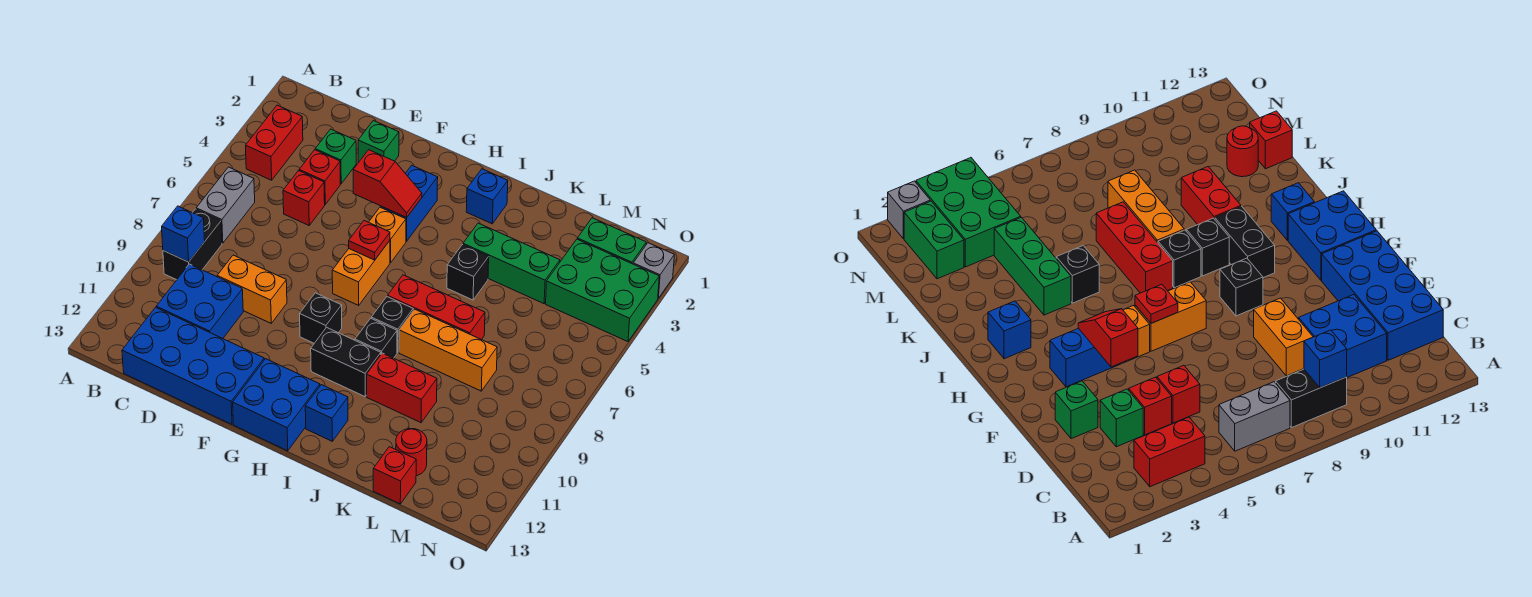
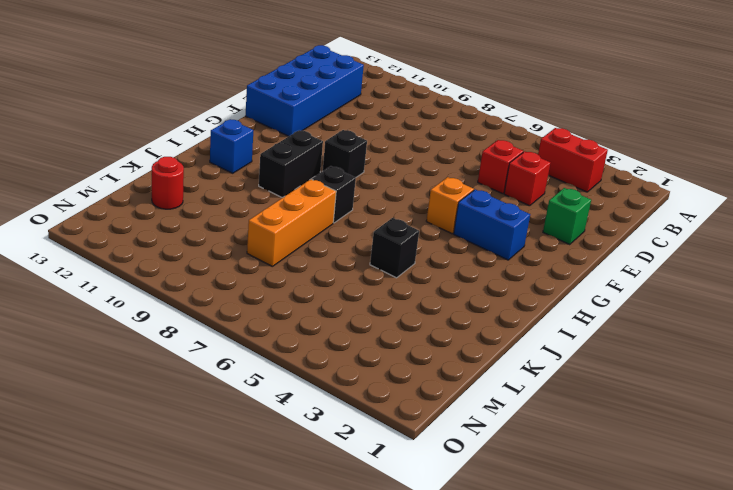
none -> grey brick B6:B7 level 1
none -> black brick B8:B9 level 1
none -> blue brick C10:D11 level 1
none -> green brick D3 level 1

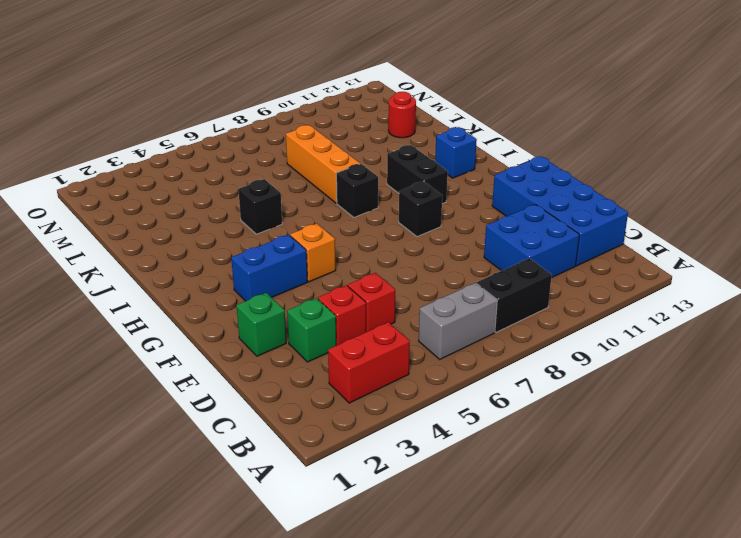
none -> orange brick D9:E9 level 1
none -> orange brick G6:G7 level 1
none -> blue brick G12:H13 level 1
none -> blue brick I2 level 1

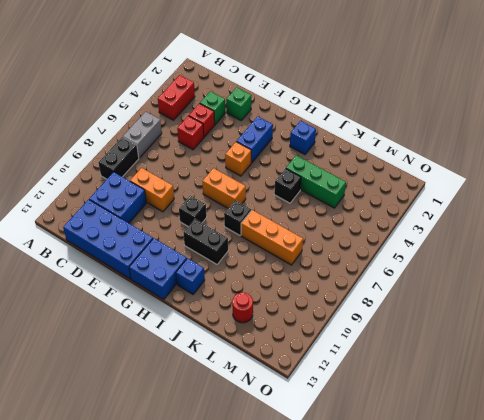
orange brick G7:H7 level 1 -> orange brick G6:G7 level 1
none -> red brick I7:K7 level 1
none -> black brick I9 level 1
none -> red brick J10:K10 level 1
none -> red brick L13 level 1

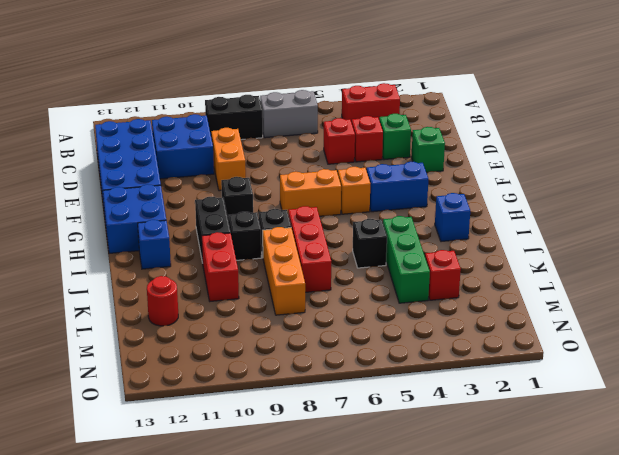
red brick L3 level 1 -> red brick L13 level 1
none -> green brick M2:N2 level 1
none -> green brick M3:O4 level 1
none -> grey brick O2 level 1
none -> blue brick B9 level 2

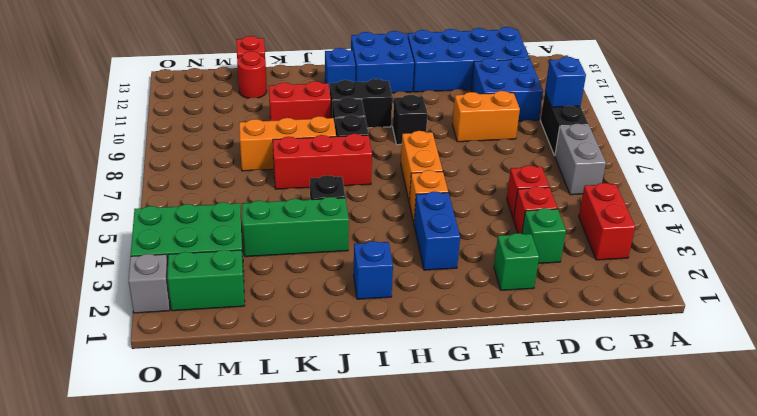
none -> red slope F4:G4 level 2 top F
none -> red plate G6 level 2

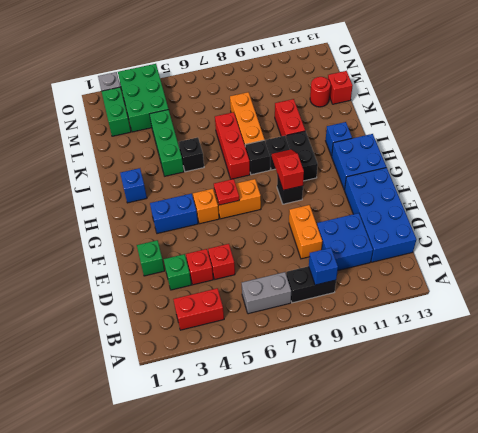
red slope G9:H9 level 2 top G -> red slope F4:G4 level 2 top F

